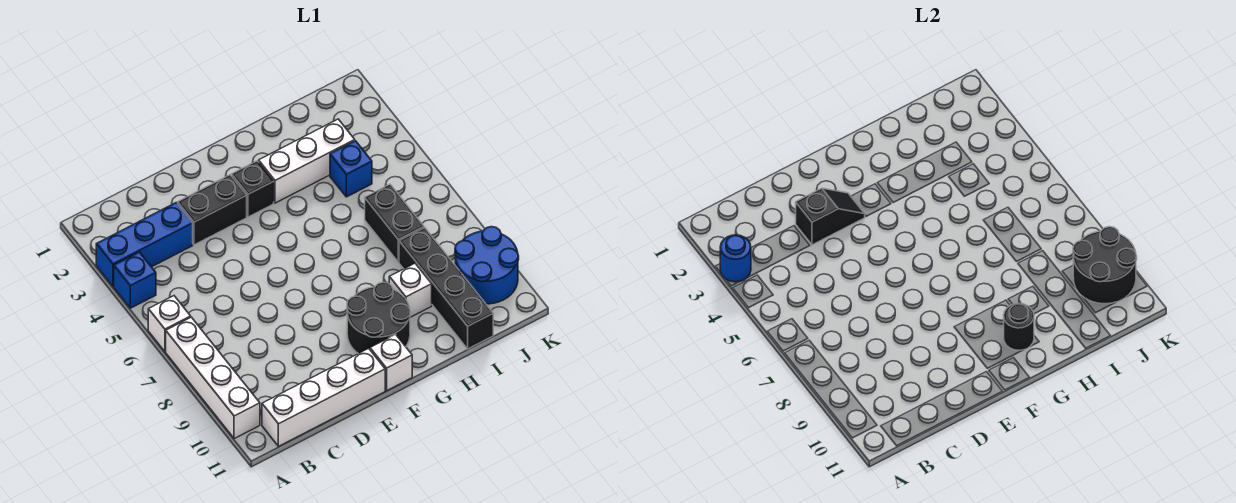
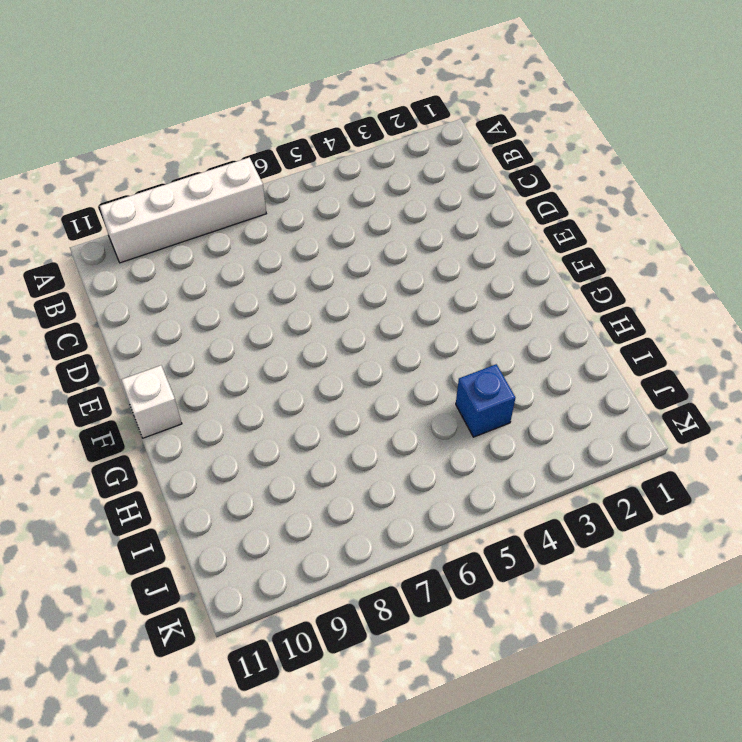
none -> blue brick A3:C3 level 1
none -> blue brick A4 level 1
none -> white brick A6 level 1

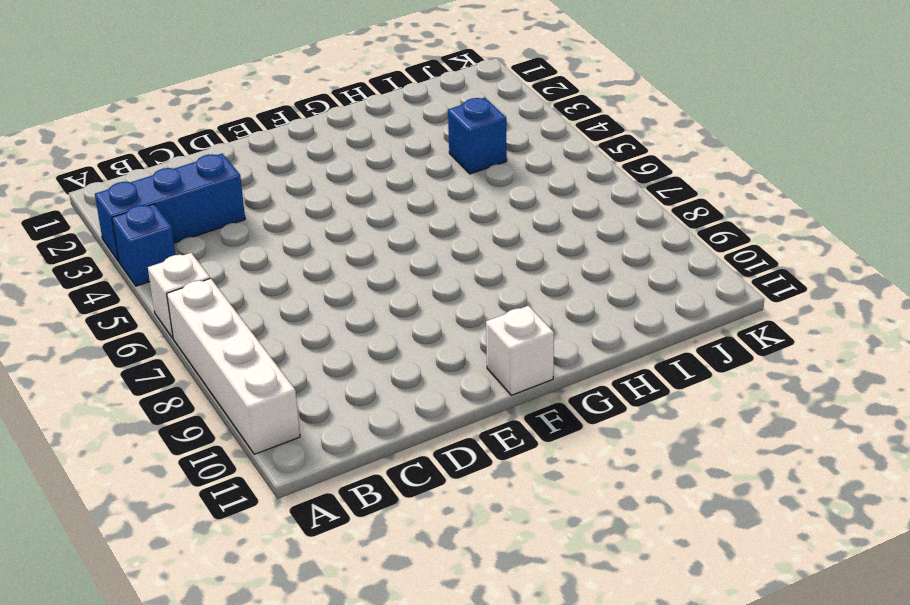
none -> white brick B11:E11 level 1
none -> black brick D3:E3 level 1
none -> black brick F3 level 1

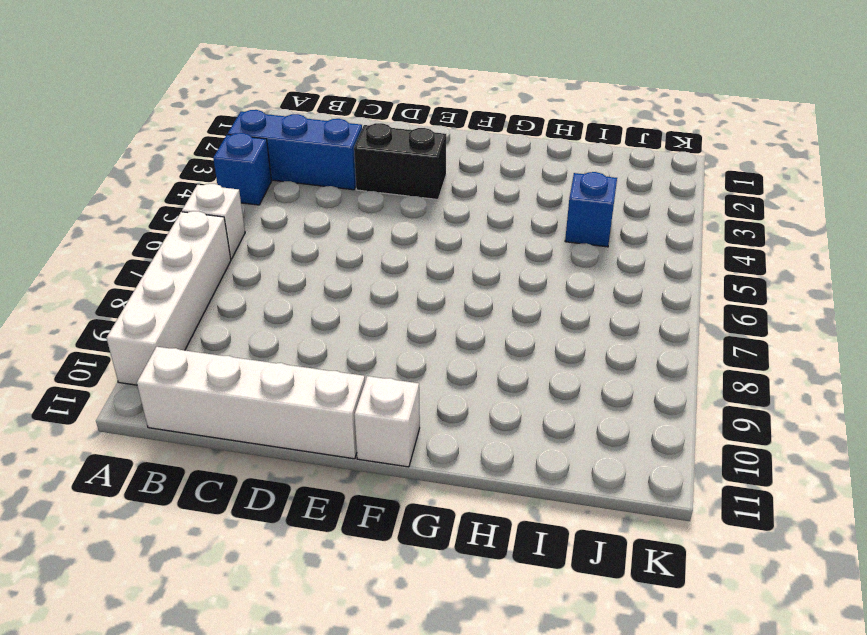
none -> black brick F3 level 1
none -> black round brick F9:G10 level 1
none -> white brick G3:I3 level 1

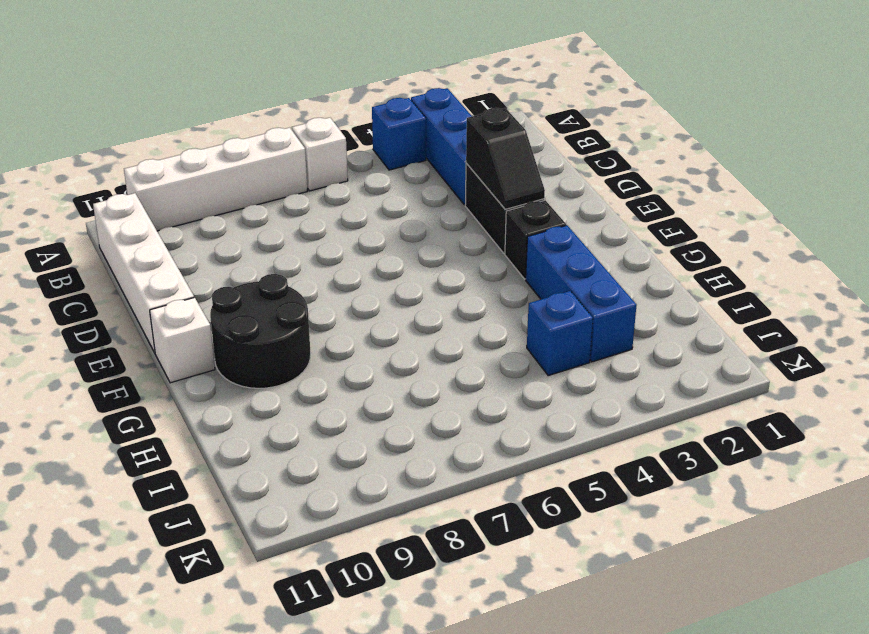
blue brick G3:I3 level 1 -> white brick G3:I3 level 1
none -> white brick H9 level 1
none -> black brick I6:I7 level 1
none -> black brick I8:I11 level 1

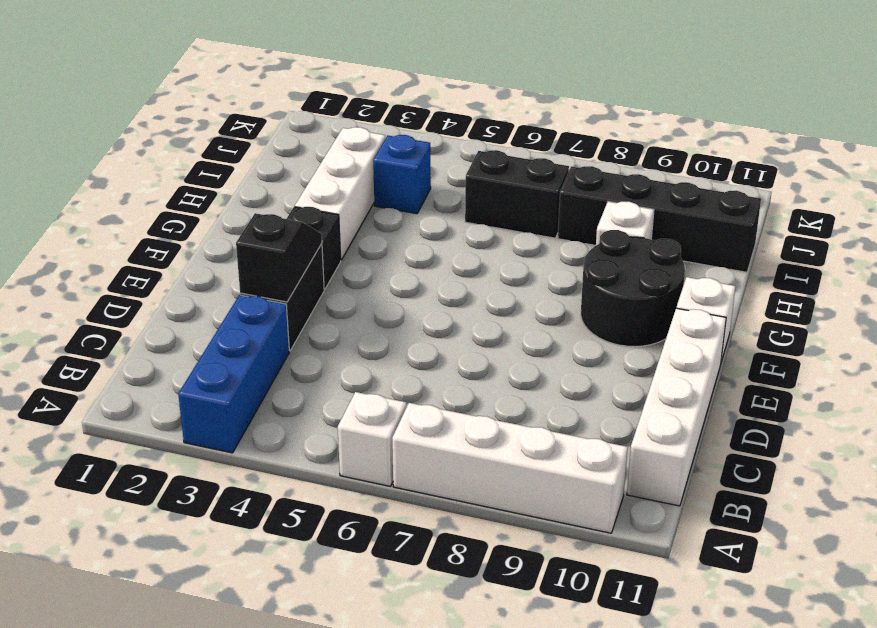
none -> blue brick A4 level 1
none -> blue round brick J9:K10 level 1
none -> blue round brick A3 level 2

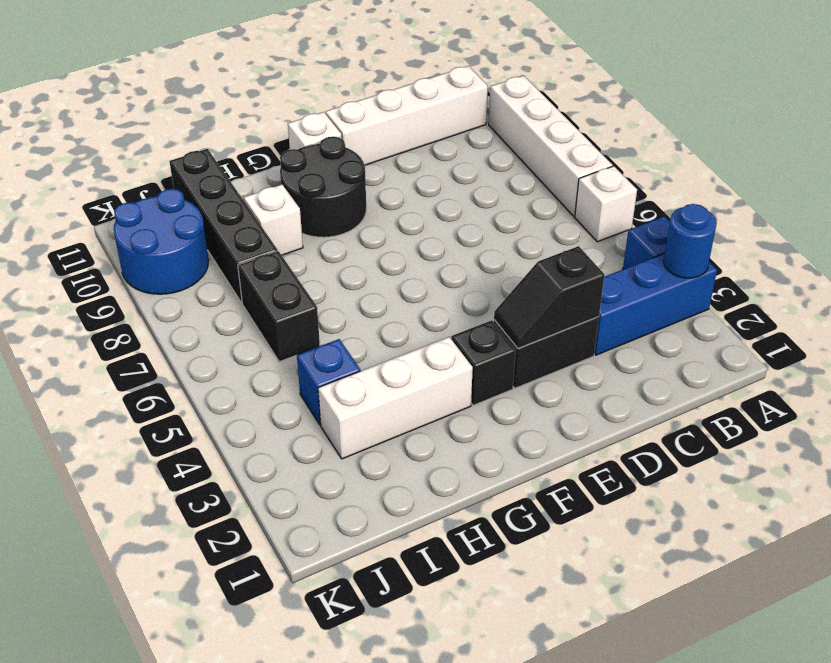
none -> black round brick G10 level 2
none -> black round brick J9:K10 level 2

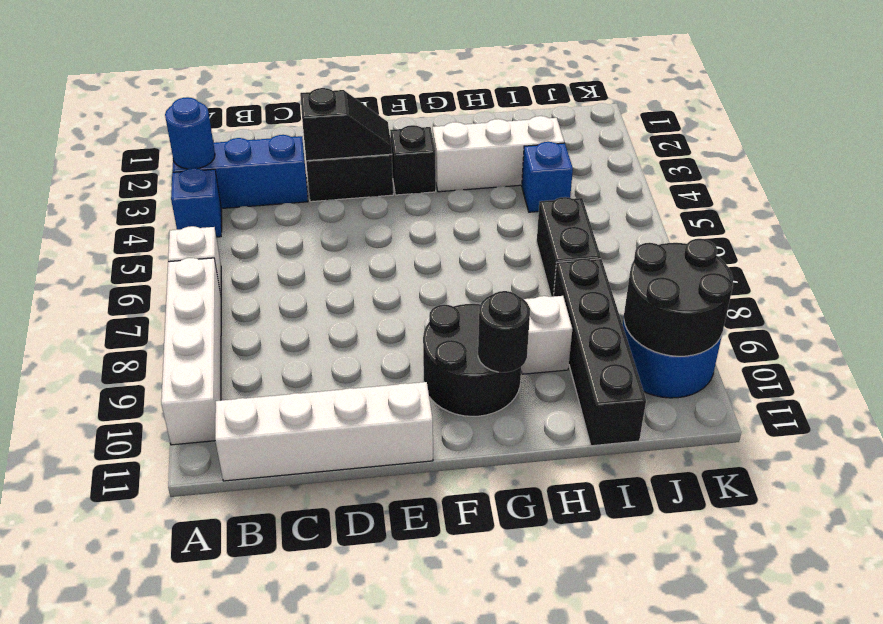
none -> white brick F11 level 1

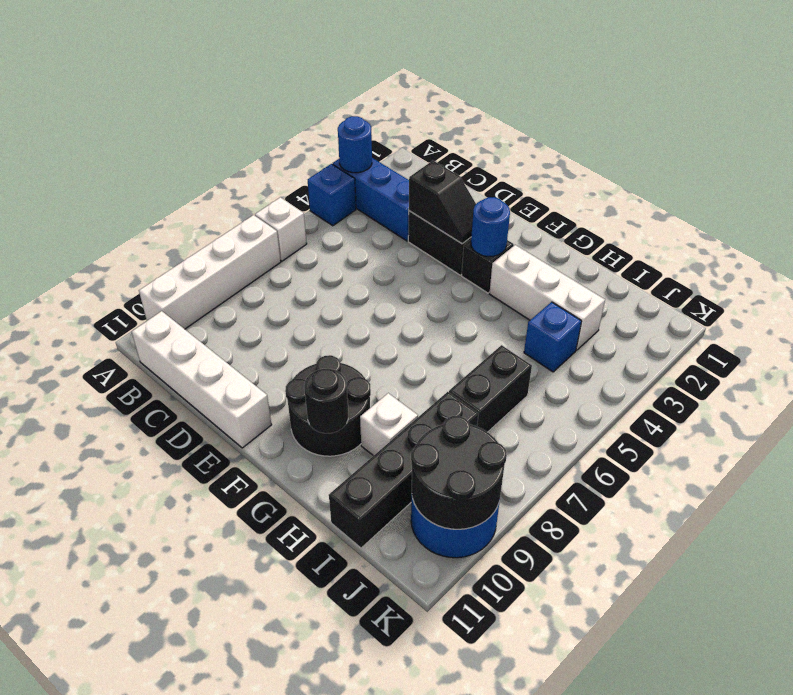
blue round brick F3 level 2 -> none
none -> white brick F11 level 1

